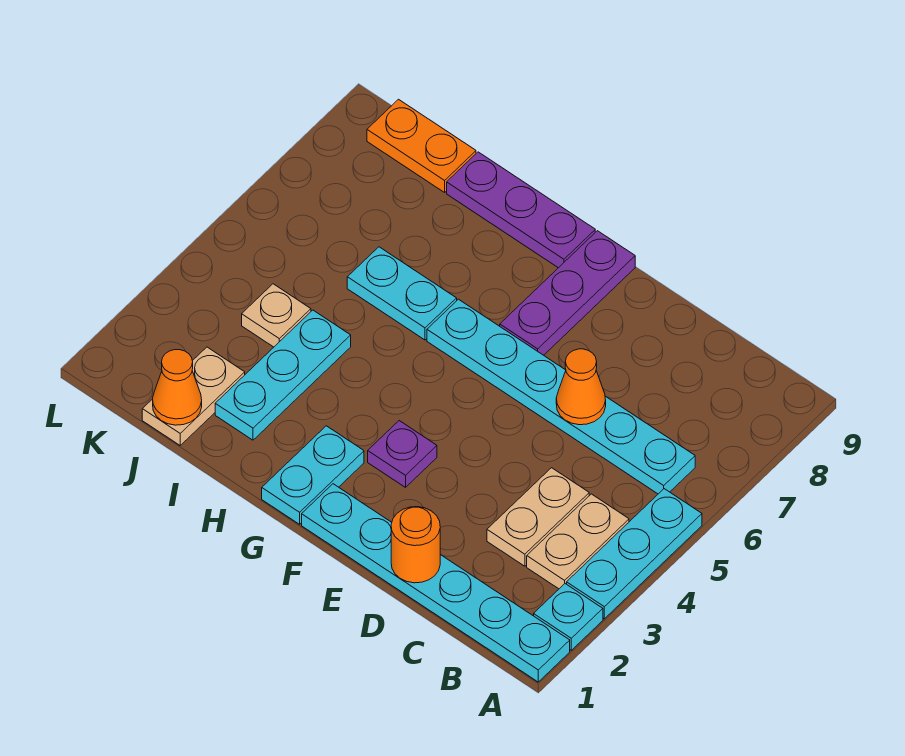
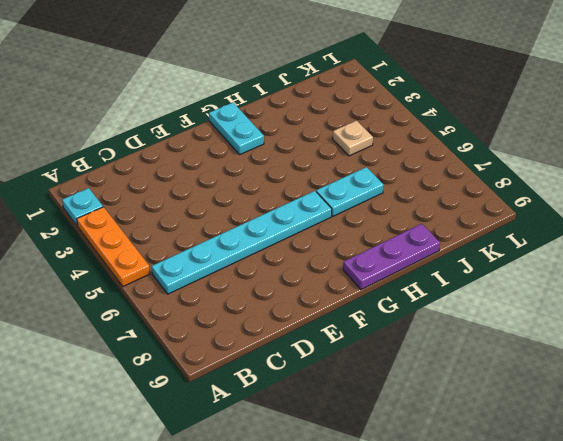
orange plate A3:A5 level 1 -> cyan plate A3:A5 level 1
none -> cyan plate A1:F1 level 1
none -> tan plate B3:B4 level 1
none -> tan plate C3:C4 level 1

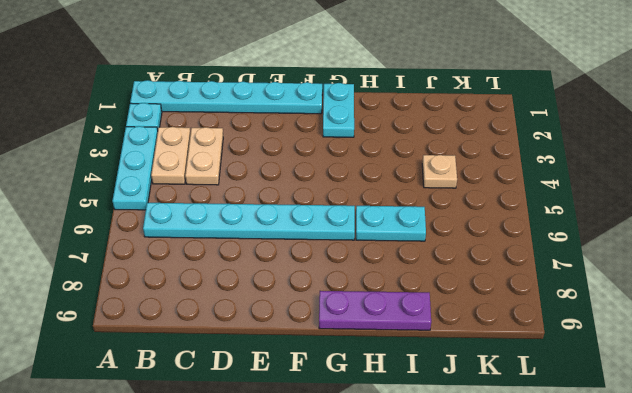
none -> purple plate F3 level 1
none -> purple plate F7:F9 level 1
none -> cyan plate I2:I4 level 1

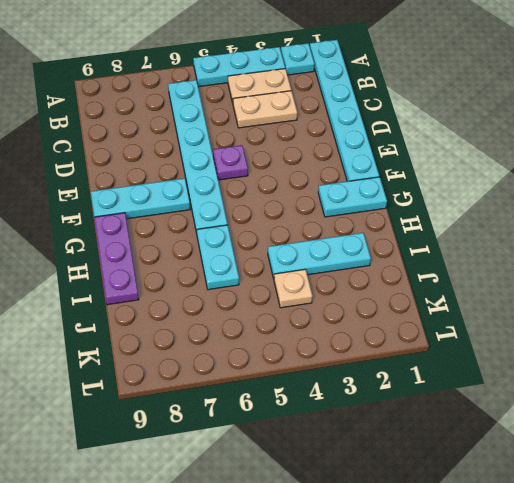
purple plate E5 level 1 -> purple plate F3 level 1
cyan plate F7:F9 level 1 -> purple plate F7:F9 level 1
none -> tan plate J1:J2 level 1
none -> orange plate J9:K9 level 1
none -> orange round brick D1 level 2

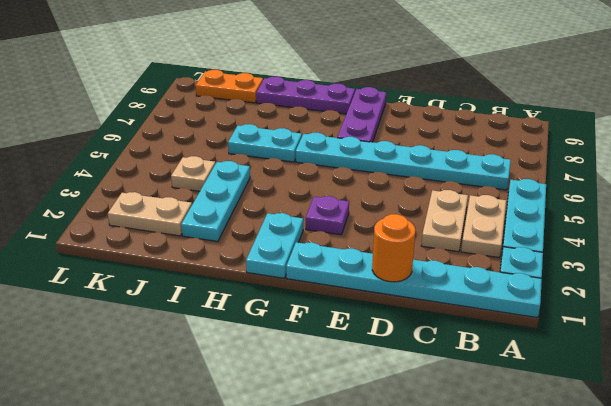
tan plate J2:K2 level 1 -> tan plate J1:J2 level 1
none -> orange cone D6 level 2
none -> orange cone J1 level 2

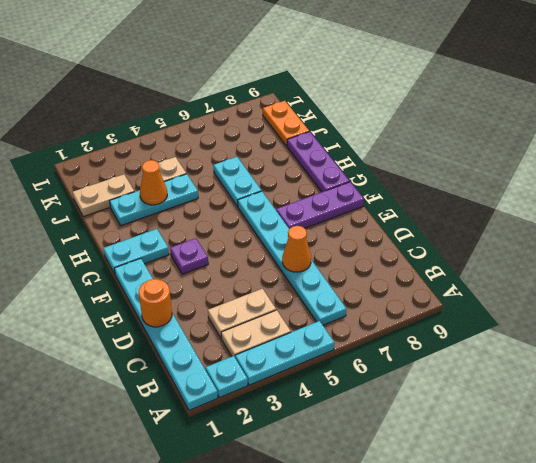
orange cone I3 level 2 -> orange cone J1 level 2

